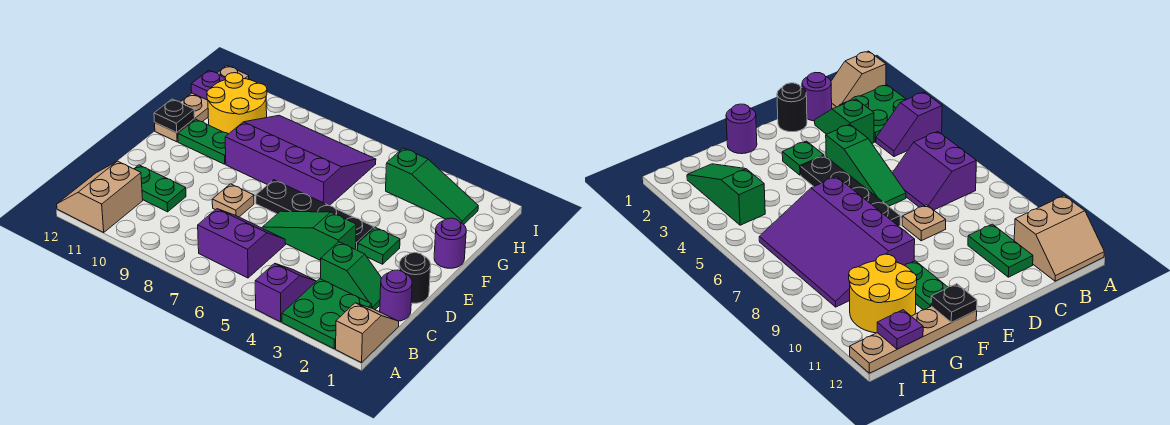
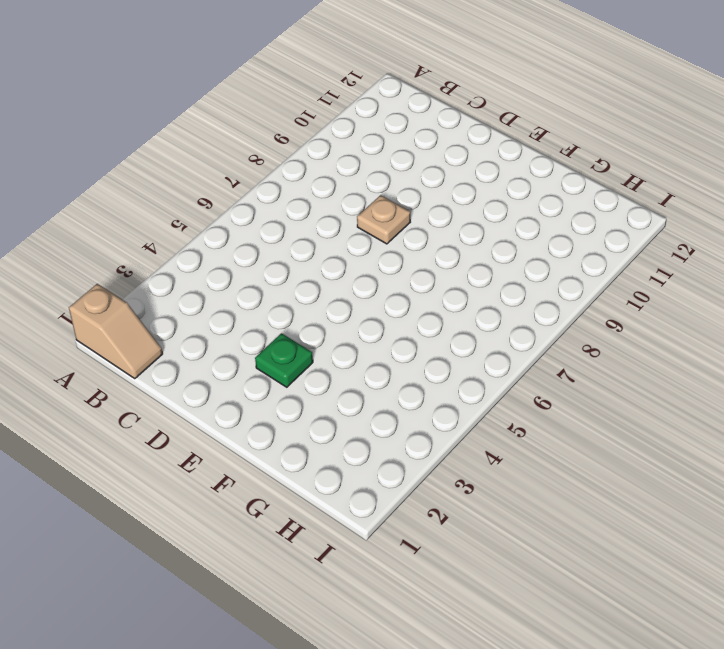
none -> green plate A2:B3 level 1
none -> purple slope A4:B4 level 1 top A
none -> tan slope A11:B12 level 1 top 11

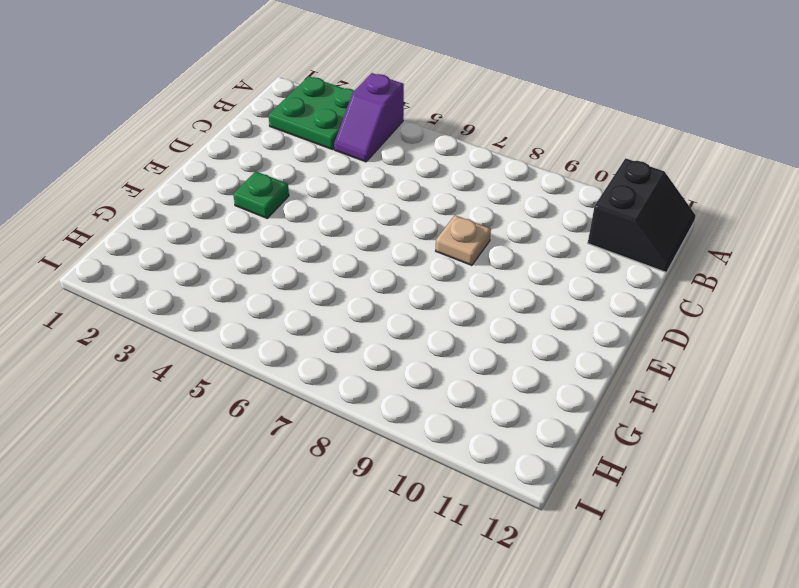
black slope A11:B12 level 1 top 11 -> tan slope A11:B12 level 1 top 11
none -> tan slope A1:B1 level 1 top A
none -> purple slope B6:C7 level 1 top B
none -> purple round brick C1 level 1

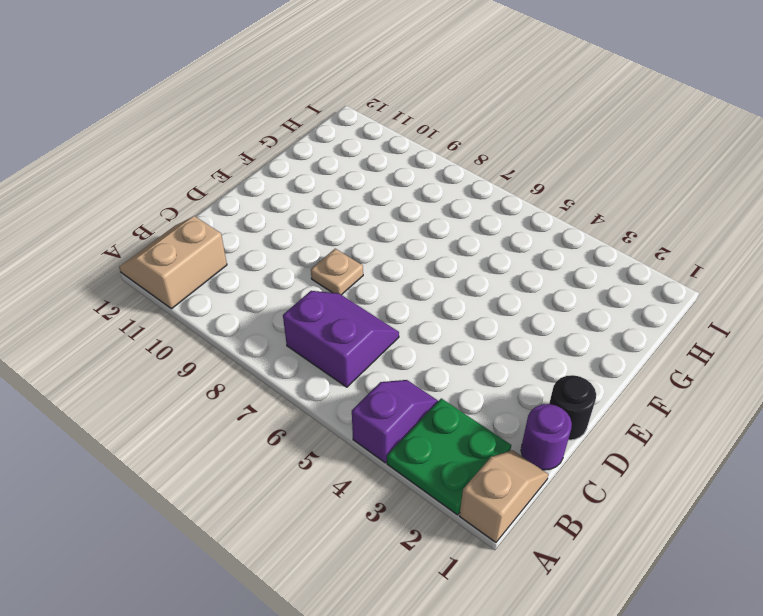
none -> green slope C2:C3 level 1 top 3
none -> green plate C10:C11 level 1
none -> green slope D4:D6 level 1 top 4

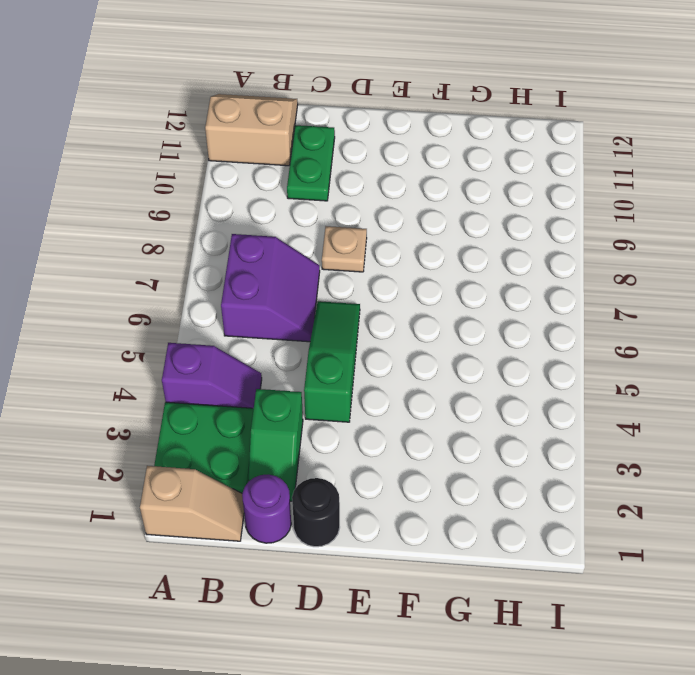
none -> green plate E3 level 1
none -> black plate E4:E7 level 1
none -> purple round brick F1 level 1

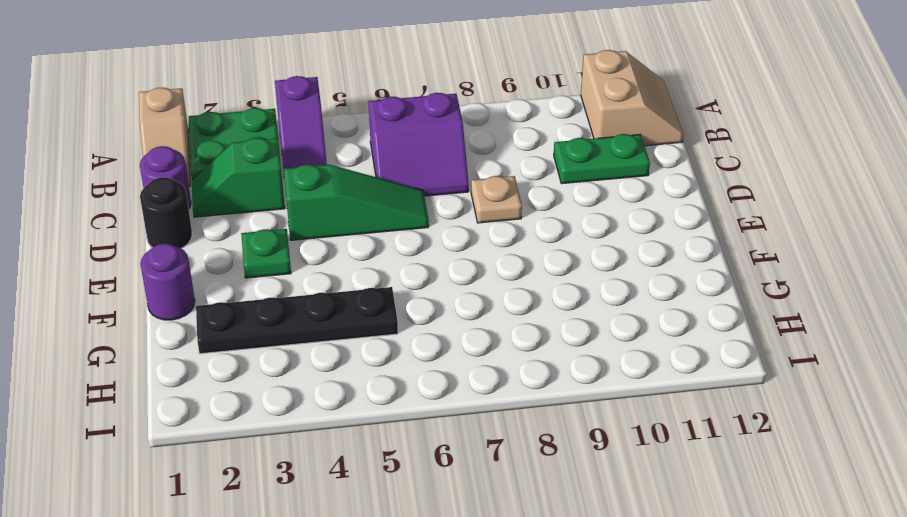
black plate G2:G5 level 1 -> black plate E4:E7 level 1
none -> purple slope F6:H9 level 1 top F
none -> green plate F10:F11 level 1
none -> tan plate F12:I12 level 1

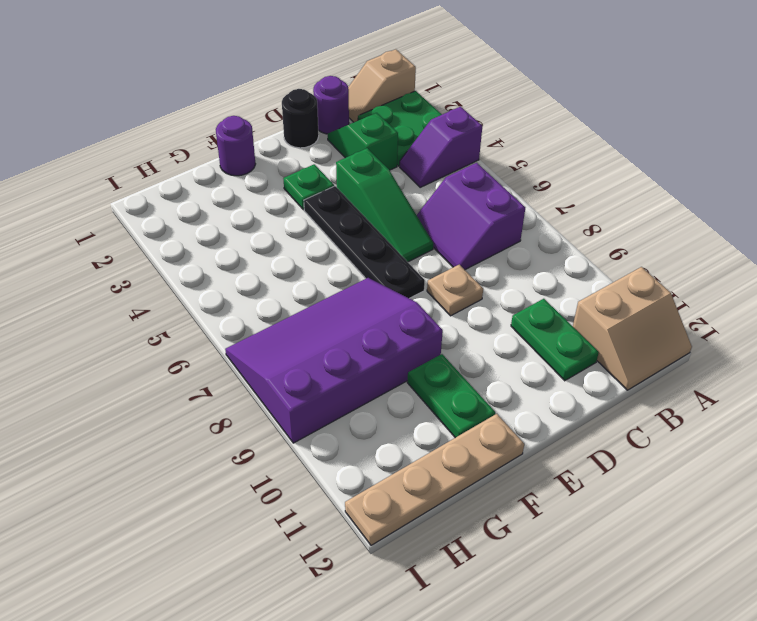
purple slope F7:I9 level 1 top 9 -> purple slope F6:H9 level 1 top F
none -> yellow round brick G10:H11 level 1
none -> green slope H2:H4 level 1 top 4
none -> black plate F12 level 2

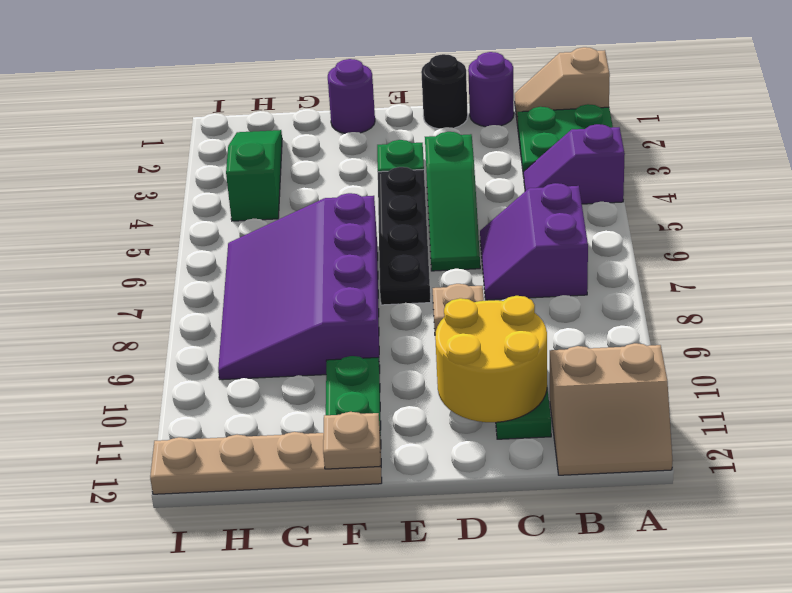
yellow round brick C10:D11 level 2 -> yellow round brick G10:H11 level 1
tan plate F12 level 2 -> black plate F12 level 2
none -> green slope C2:C3 level 1 top 3
none -> purple plate H12 level 2

